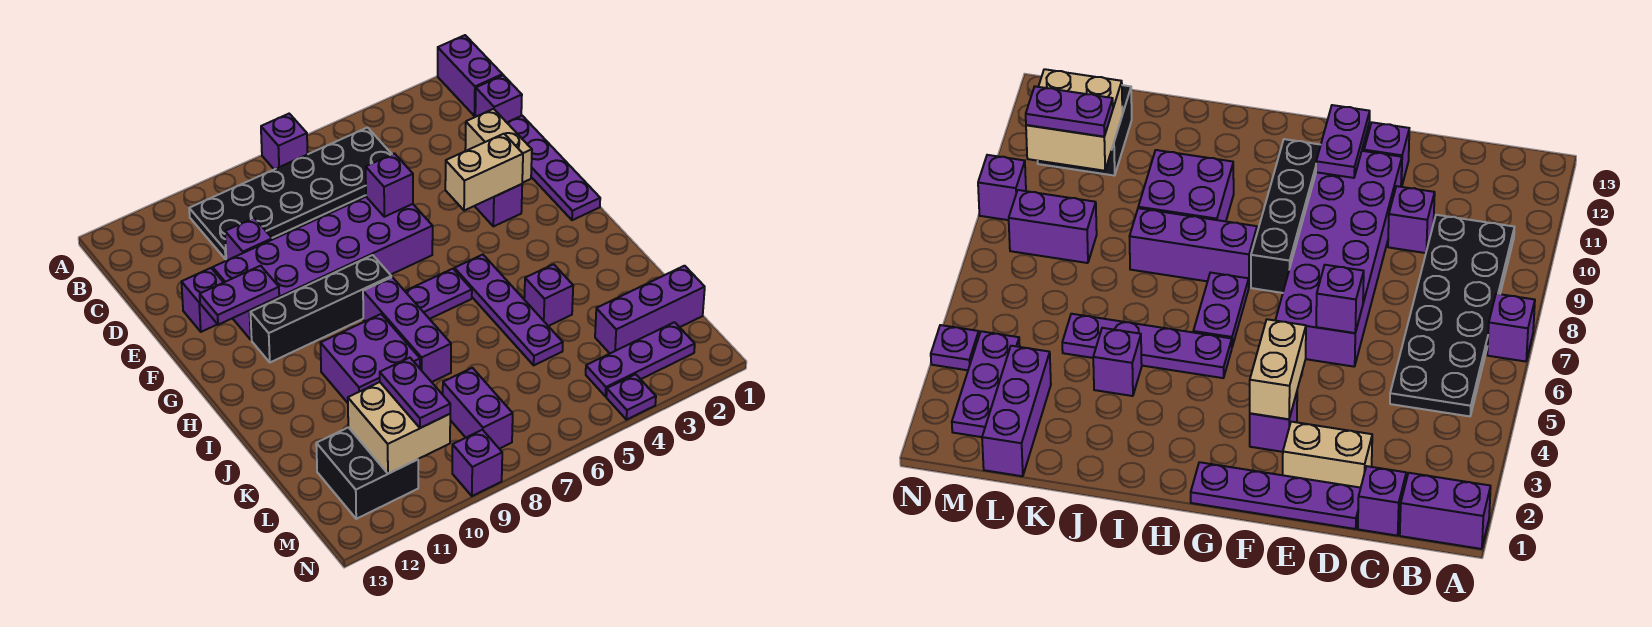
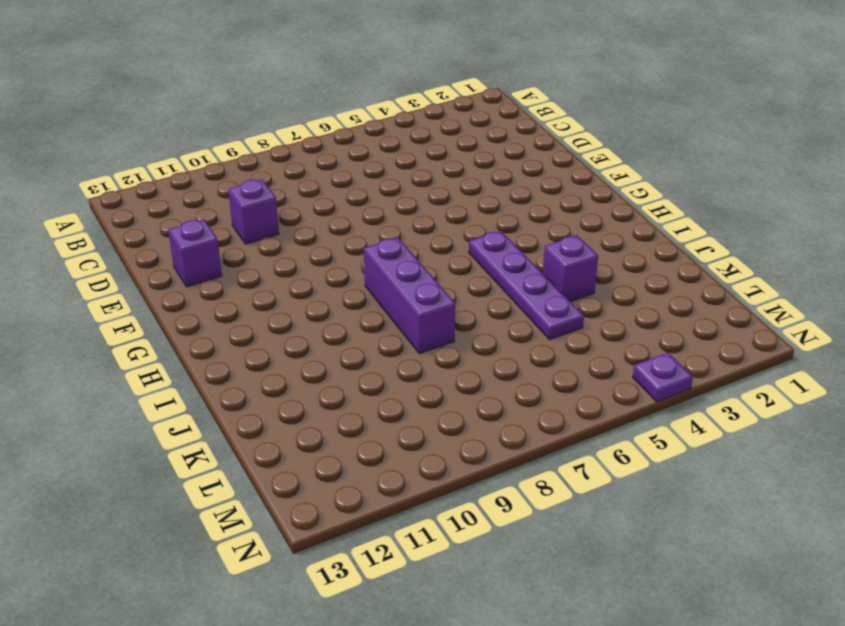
none -> purple brick A1:B1 level 1
none -> purple brick A7 level 1
none -> black plate B5:C10 level 1

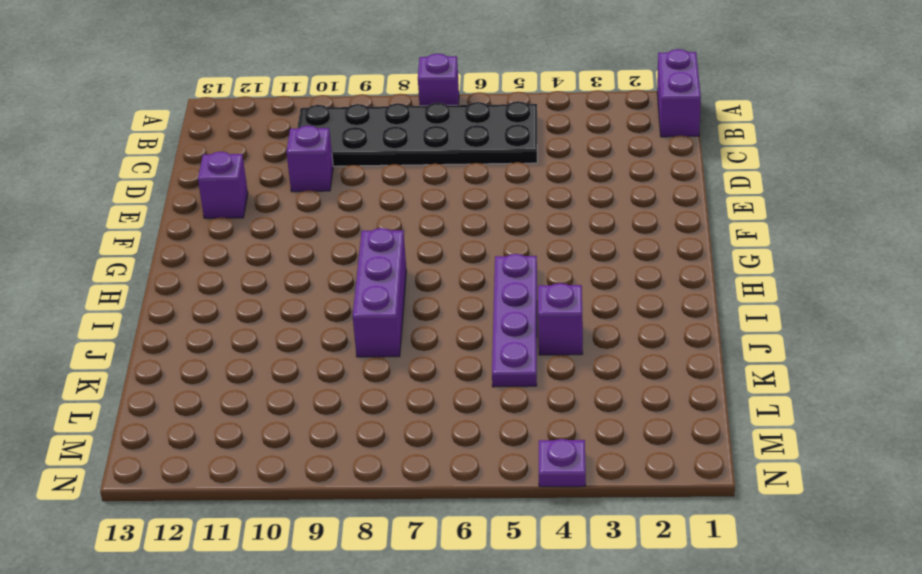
none -> purple brick C1 level 1
none -> purple plate D1:G1 level 1
none -> tan brick D2:E2 level 1

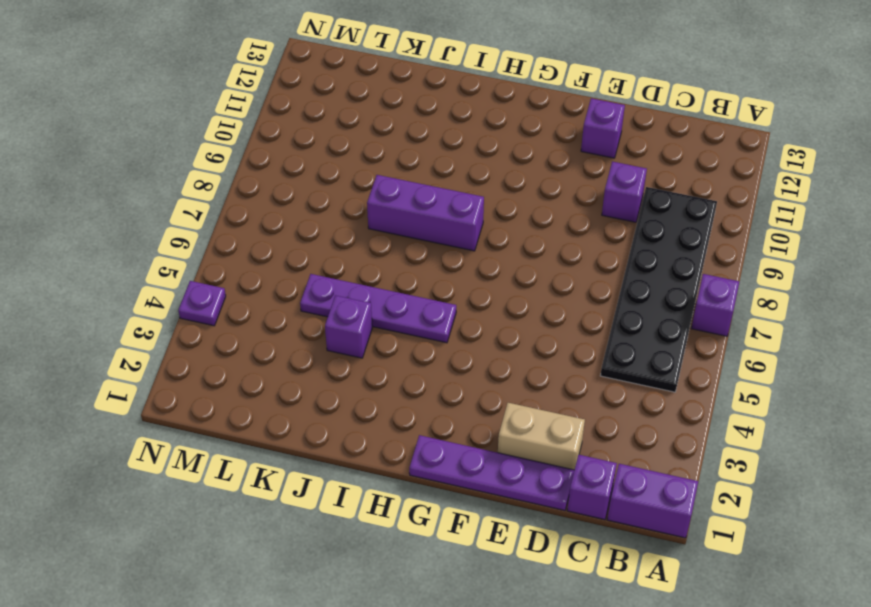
none -> purple brick E6:F11 level 1
none -> purple brick F3 level 1
none -> black brick G8:G11 level 1

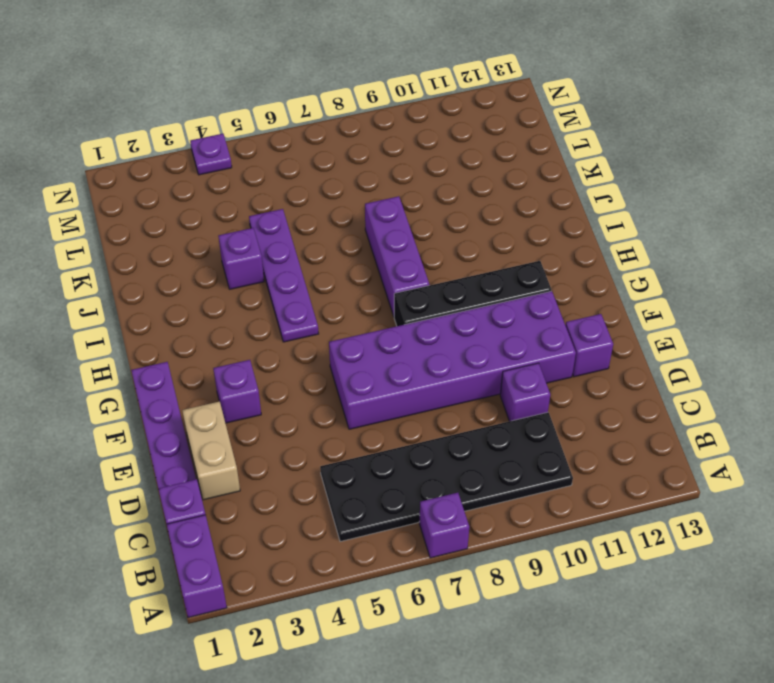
none -> purple plate H6:H7 level 1
none -> purple brick I9:J10 level 1
none -> purple brick L1:L3 level 1

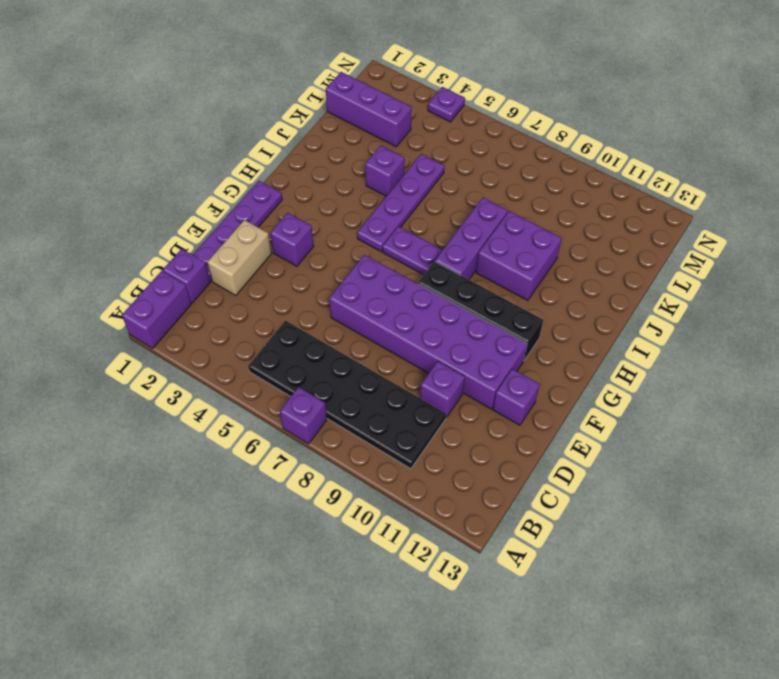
none -> purple brick L8:M8 level 1
none -> black brick L11:M12 level 1
none -> purple plate M2:M4 level 1

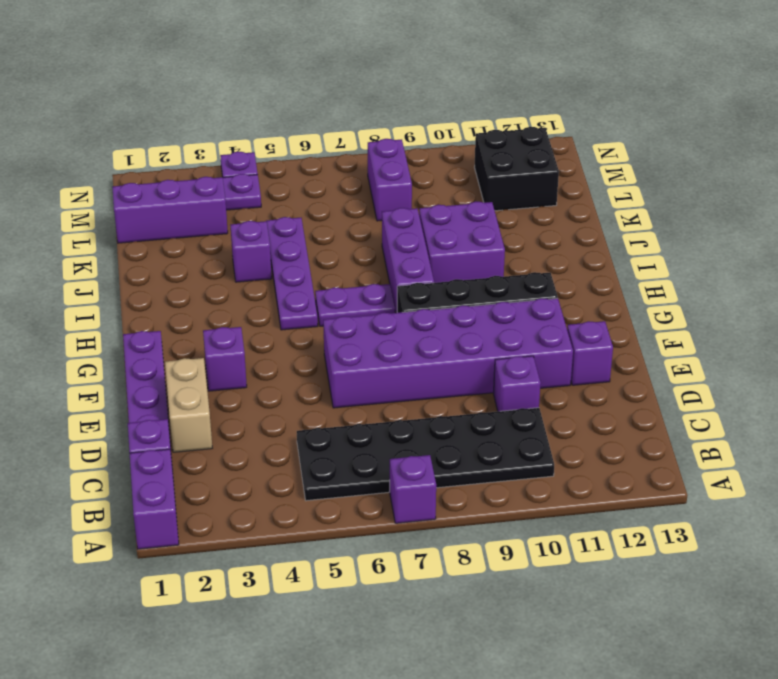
none -> purple brick N9 level 1
none -> purple brick E6 level 2
none -> tan brick F3:F4 level 2

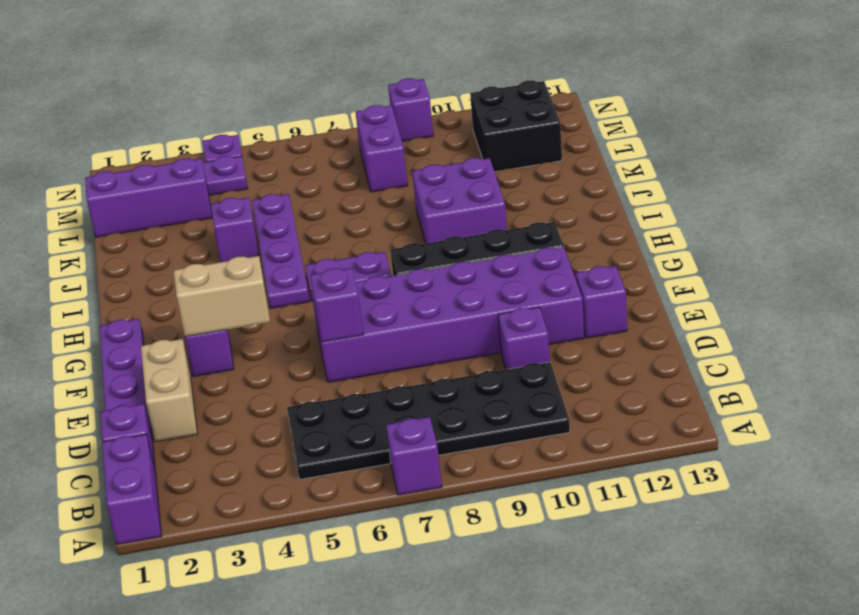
none -> purple brick H8:J8 level 1
none -> purple plate F11:F12 level 2
none -> tan brick L10:M11 level 2

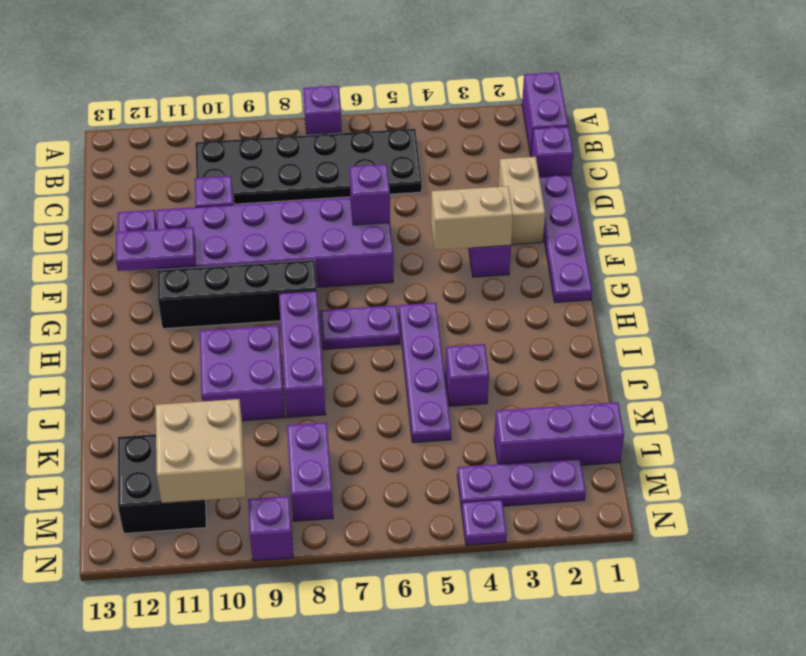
none -> purple plate L10:M10 level 3

